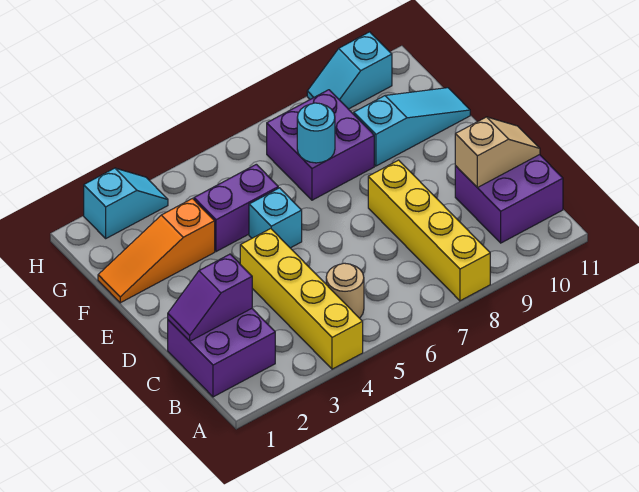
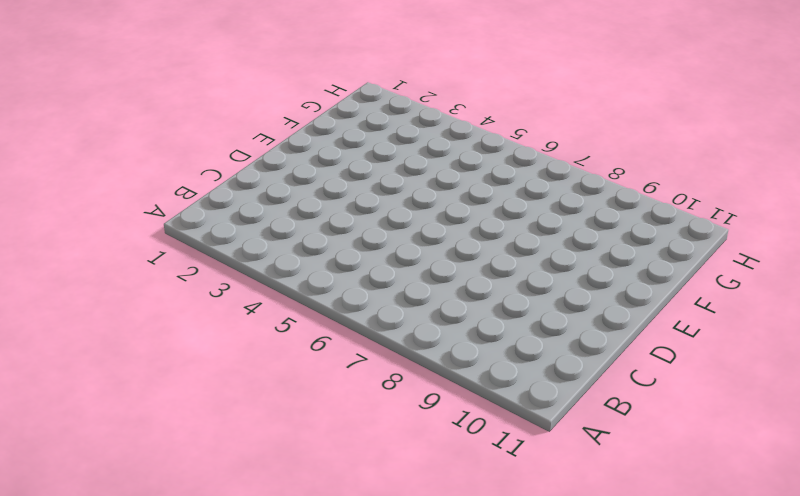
none -> yellow brick A4:D4 level 1
none -> yellow brick A8:D8 level 1
none -> purple brick B1:C2 level 1

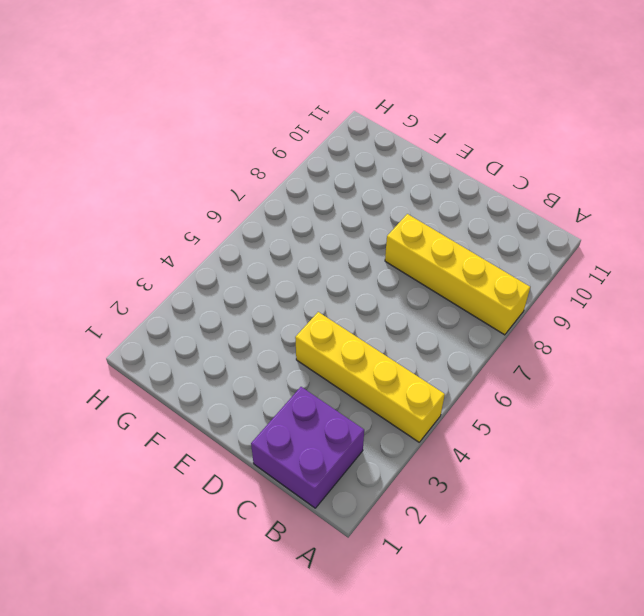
none -> tan round brick B5 level 1
none -> purple brick B10:C11 level 1
none -> cyan brick E5 level 1

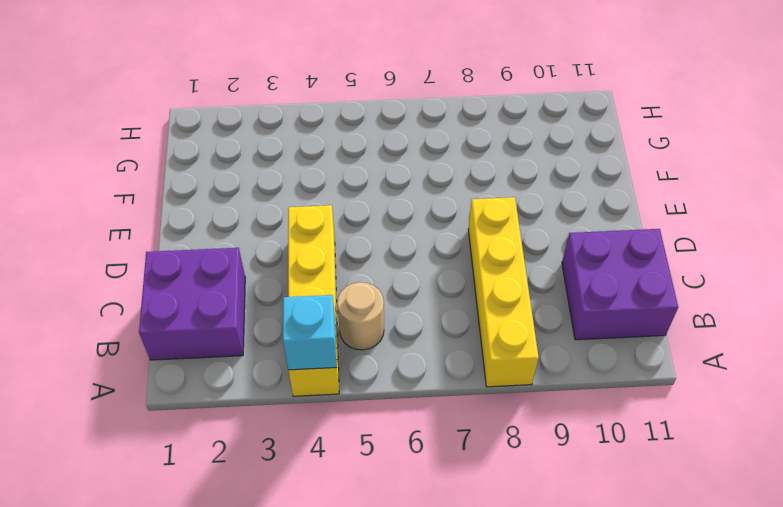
cyan brick A4 level 2 -> cyan brick E5 level 1
none -> orange slope F1:F3 level 1 top 3
none -> purple brick F4:F5 level 1
none -> purple brick F7:G8 level 1

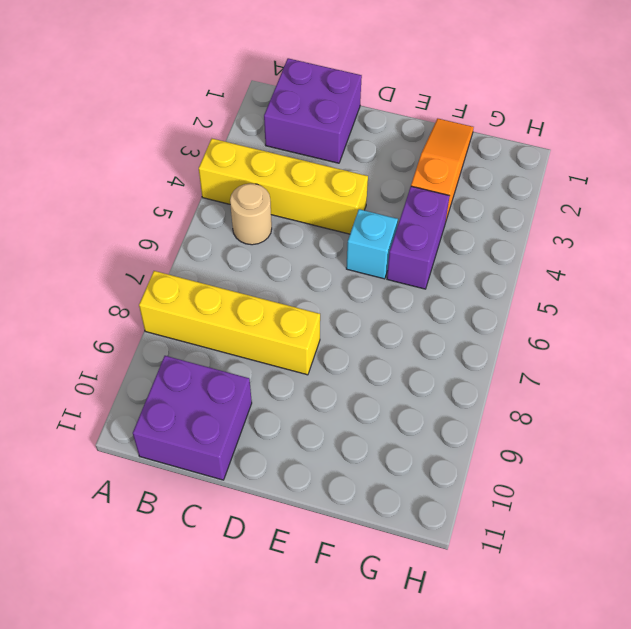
none -> purple brick F7:G8 level 1
none -> cyan slope F9:F11 level 1 top 9
none -> cyan slope H2:H3 level 1 top 2

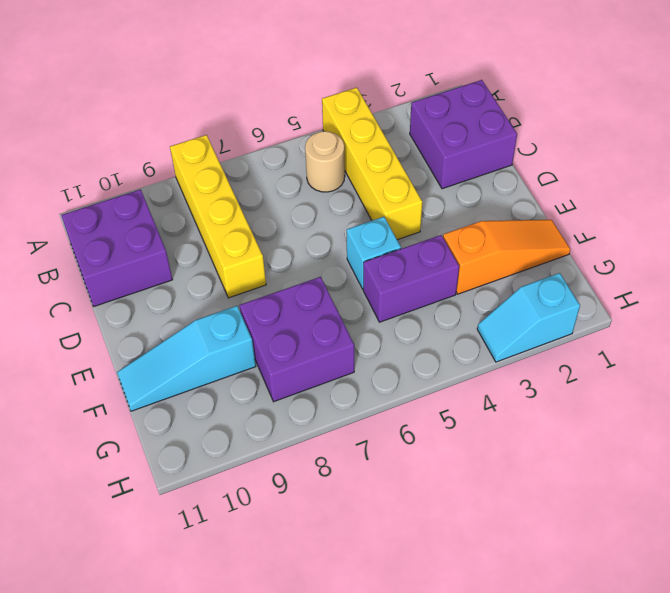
none -> cyan slope H9:H10 level 1 top 10
none -> purple slope C1:C2 level 2 top 2
none -> tan slope C10:C11 level 2 top 10

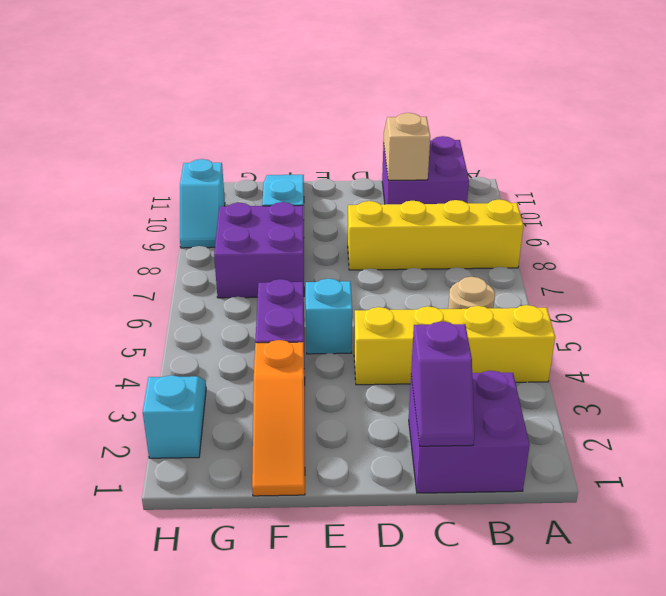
none -> cyan round brick F7 level 2

